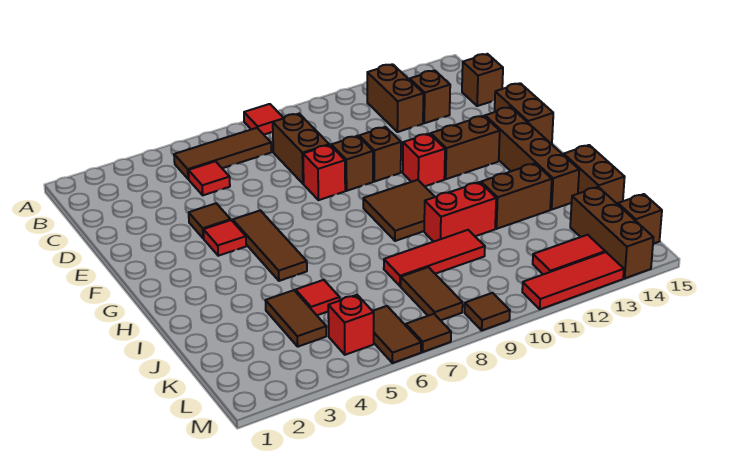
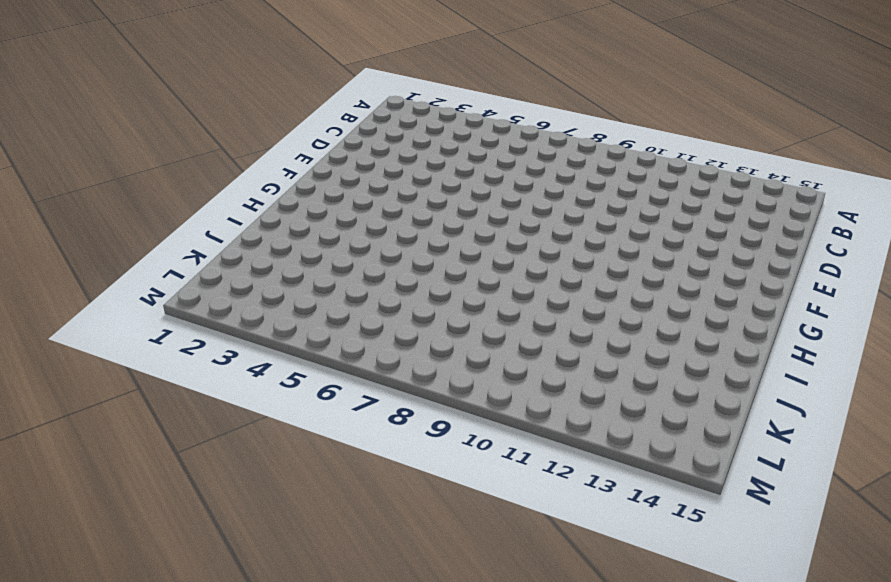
none -> red tile A8 level 1
none -> brown tile B5:B7 level 1
none -> brown brick B12:C12 level 1
none -> red tile C5 level 1

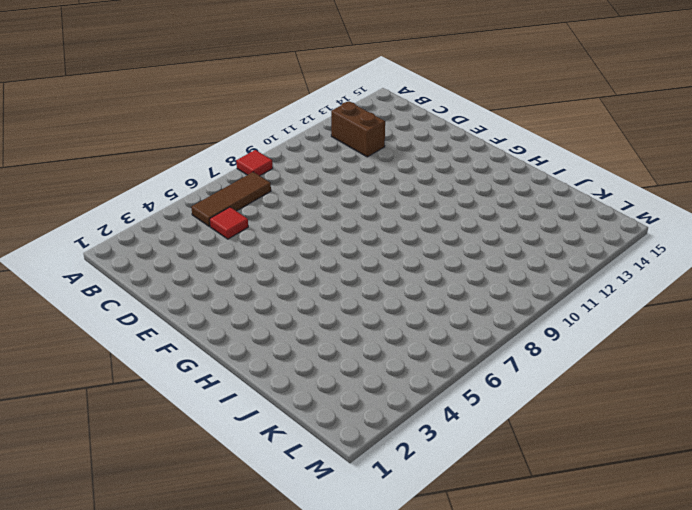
none -> brown brick C8:D8 level 1
none -> brown brick C13 level 1
none -> brown brick C15 level 1
none -> brown tile E4 level 1

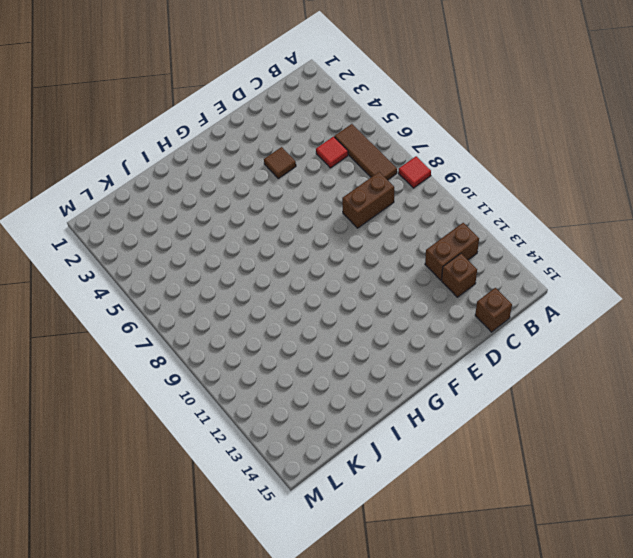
none -> red brick E8 level 1
none -> brown brick E9 level 1
none -> brown brick E10 level 1
none -> brown brick E15:F15 level 1

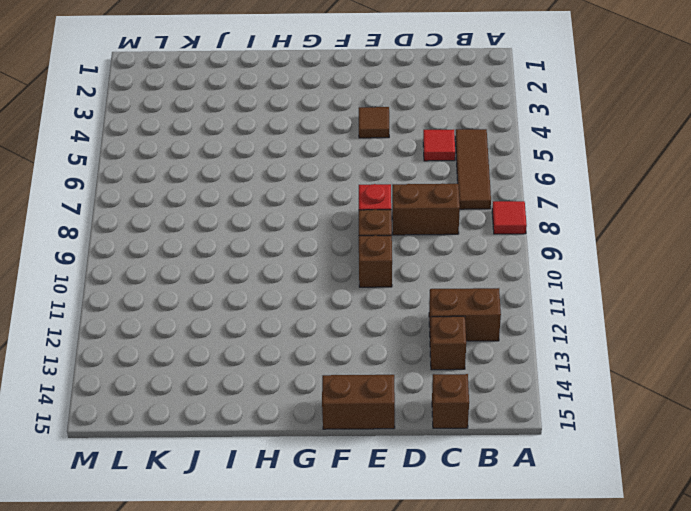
none -> red tile F4 level 1
none -> brown tile F5:H5 level 1
none -> red brick F11 level 1
none -> brown brick F12:F13 level 1

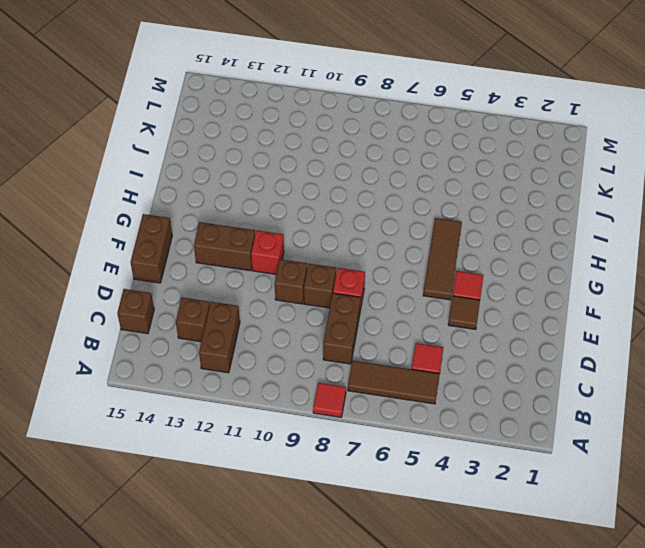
none -> brown brick F14:I14 level 1
none -> brown tile G9:H10 level 1
none -> red brick I10:I11 level 1
none -> brown brick I12:I13 level 1

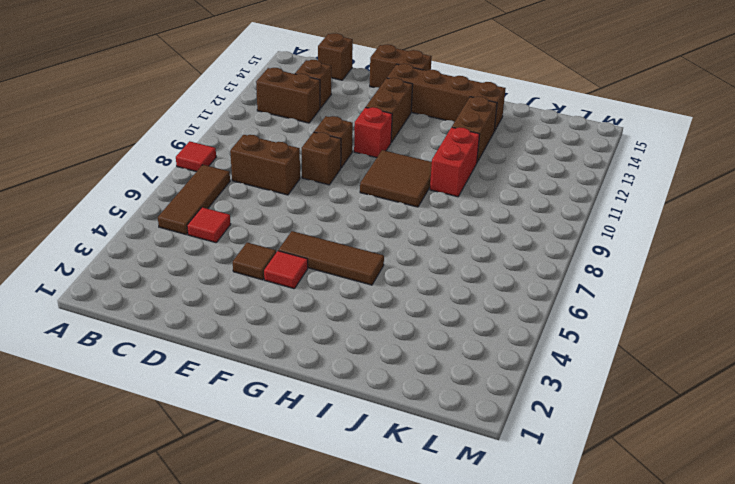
none -> red brick E8 level 1
none -> brown brick I15:J15 level 1
none -> brown tile J4:K4 level 1
none -> red tile J5 level 1

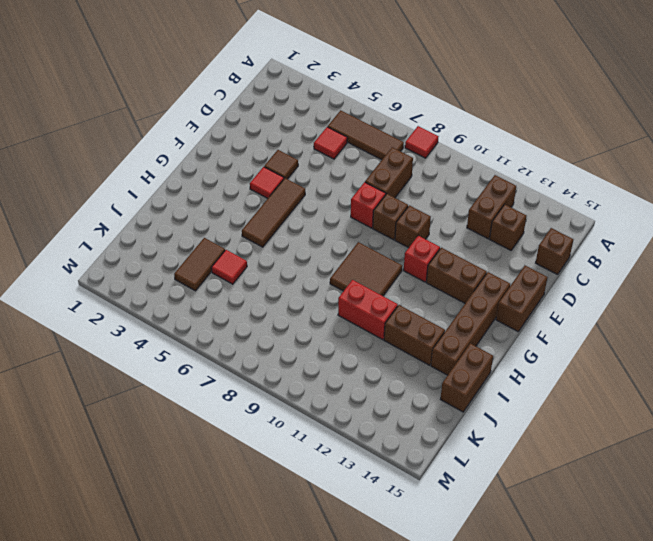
none -> red tile J8:J10 level 1
none -> brown tile K8:L8 level 1
none -> brown brick K14:M14 level 1
none -> red brick L5 level 1

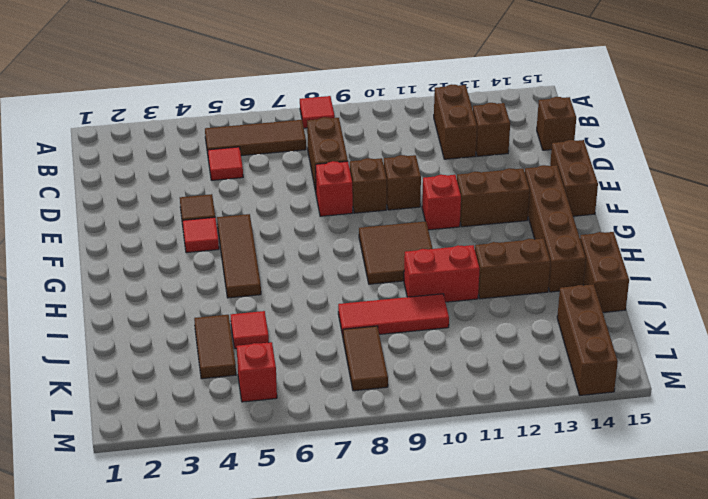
none -> brown tile L6:M6 level 1
none -> red tile L12:L13 level 1
none -> brown brick L15 level 1
none -> brown tile M7 level 1

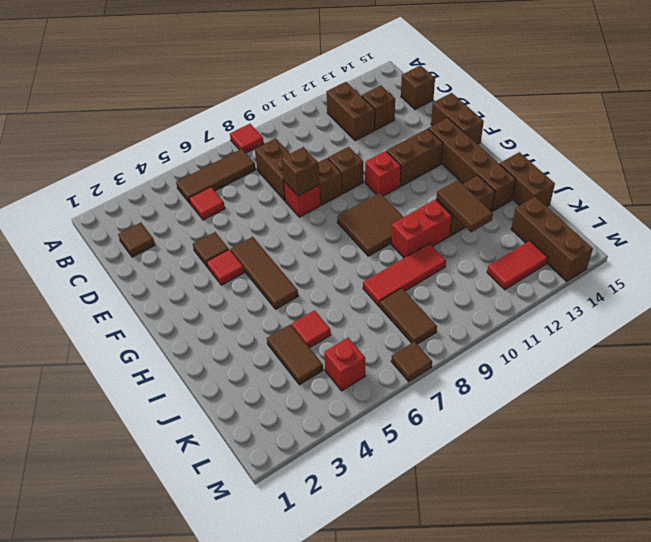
brown tile C2 level 1 -> brown tile M9 level 1
brown brick E8 level 2 -> brown brick L15 level 1
brown tile I12:J12 level 2 -> brown tile L6:M6 level 1
none -> red tile M11:M13 level 1

